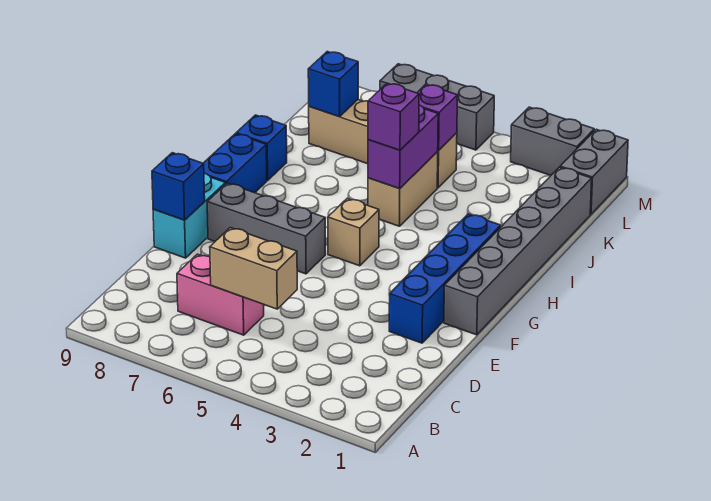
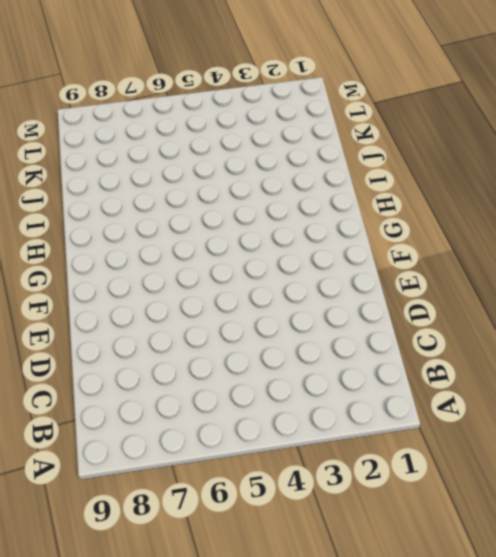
none -> pink brick C6:C7 level 1
none -> blue brick E2:H2 level 1
none -> cyan brick E9:F9 level 1

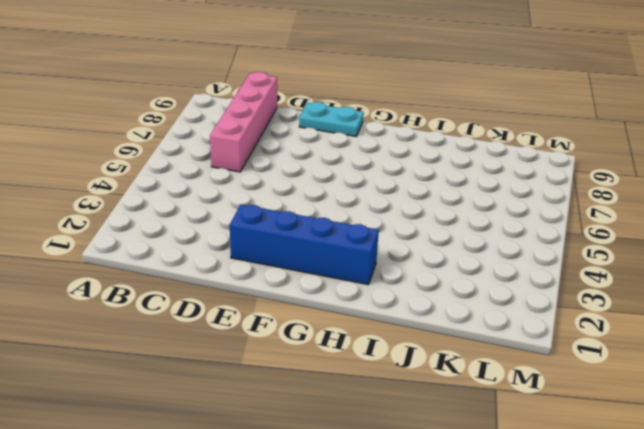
pink brick C6:C9 level 1 -> pink brick C6:C7 level 1
cyan plate E9:F9 level 1 -> cyan brick E9:F9 level 1
none -> grey brick F1:K1 level 1
none -> grey brick F6:F8 level 1
none -> tan brick G5 level 1

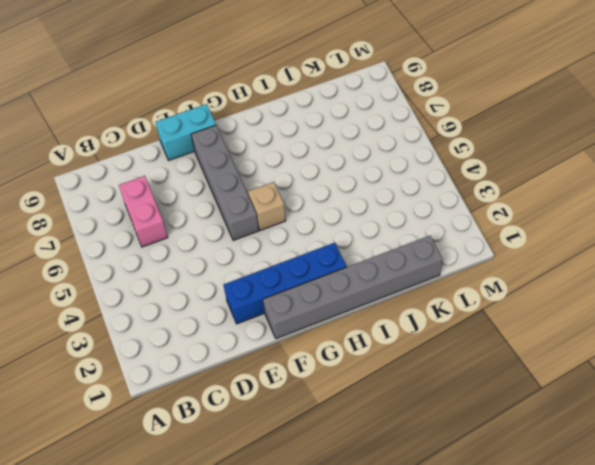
grey brick F5:F8 level 1 -> grey brick F6:F8 level 1
none -> blue brick G9:H9 level 1
none -> tan brick I5:J5 level 1
none -> blue brick I9 level 1

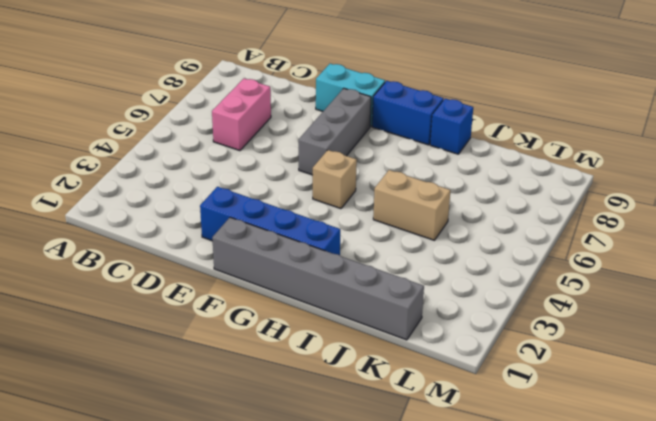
none -> tan brick K5:K8 level 1
none -> grey brick L1:M1 level 1
none -> grey brick M2:M3 level 1

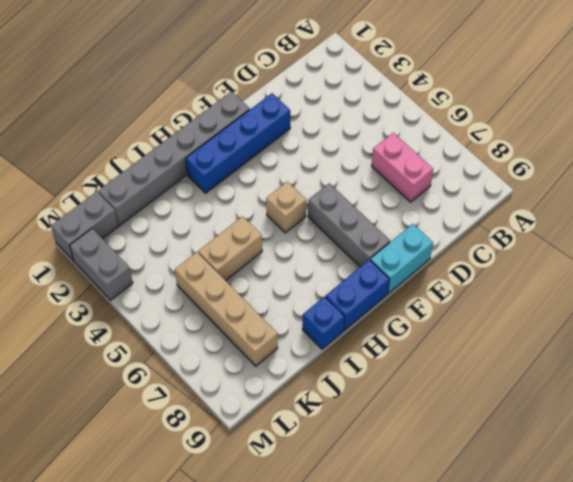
none -> grey brick M5:M7 level 1
none -> tan brick C5:C6 level 2
none -> blue brick E9 level 2

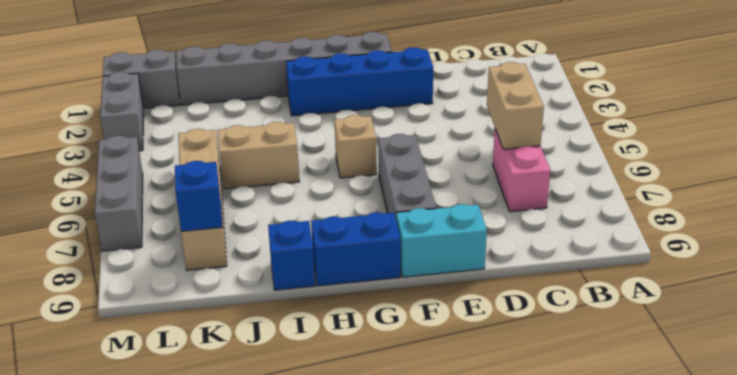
none -> blue brick E9 level 2
none -> purple brick I5:J5 level 2
none -> purple brick K5 level 2

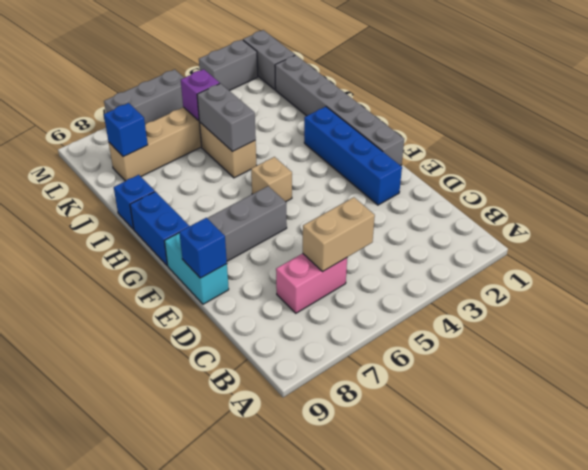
grey brick I5:J5 level 2 -> purple brick I5:J5 level 2
none -> purple brick I5 level 3

